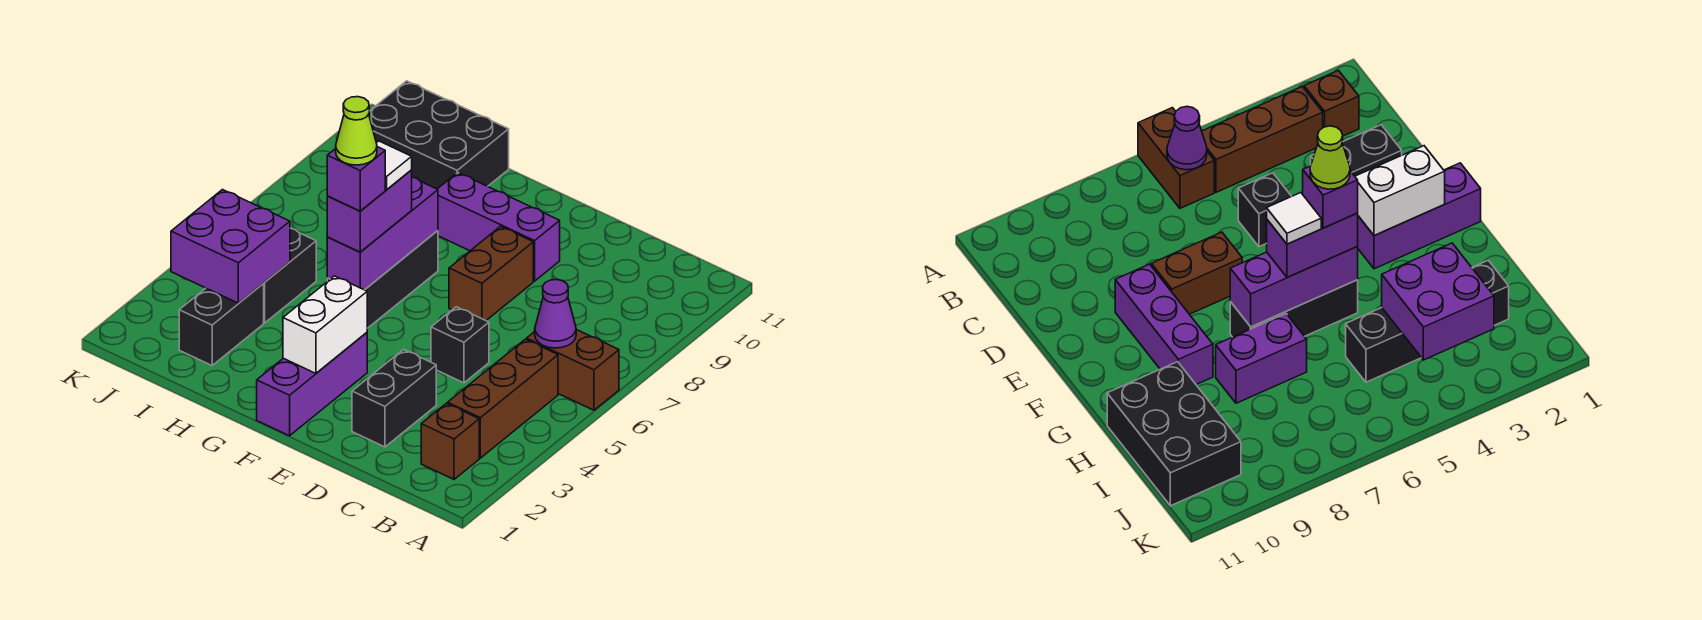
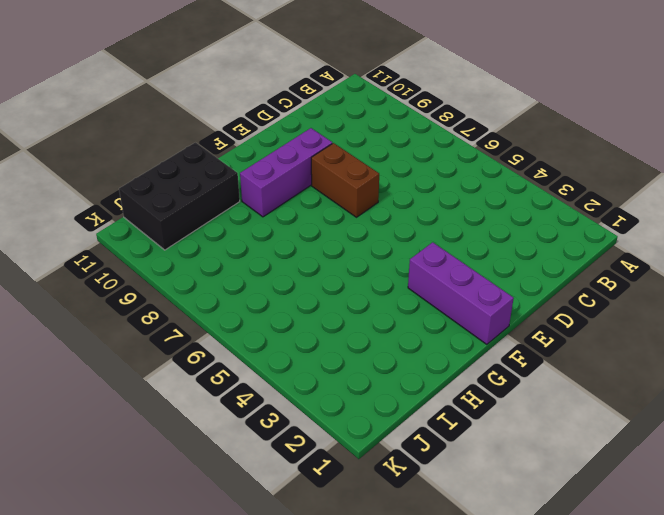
none -> brown brick A6:B6 level 1
none -> brown brick B2 level 1
none -> brown brick B3:B5 level 1

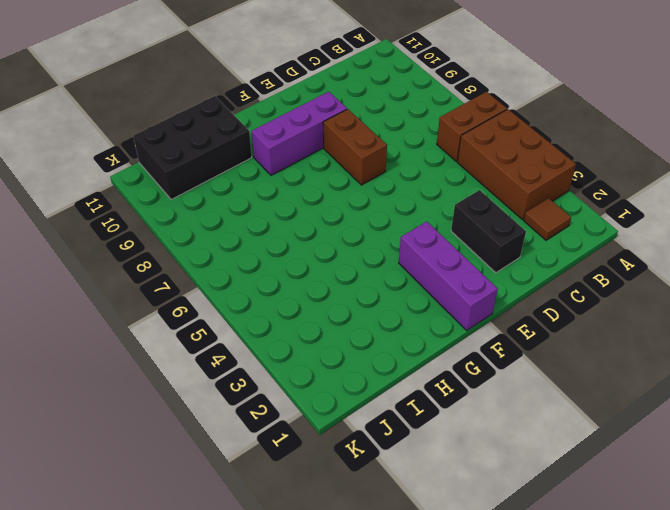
brown brick A3:B5 level 1 -> brown brick B3:B5 level 1
brown tile B2 level 1 -> brown brick B2 level 1
none -> black brick D5 level 1
none -> black brick G5:G7 level 1
none -> purple brick H7:H8 level 1

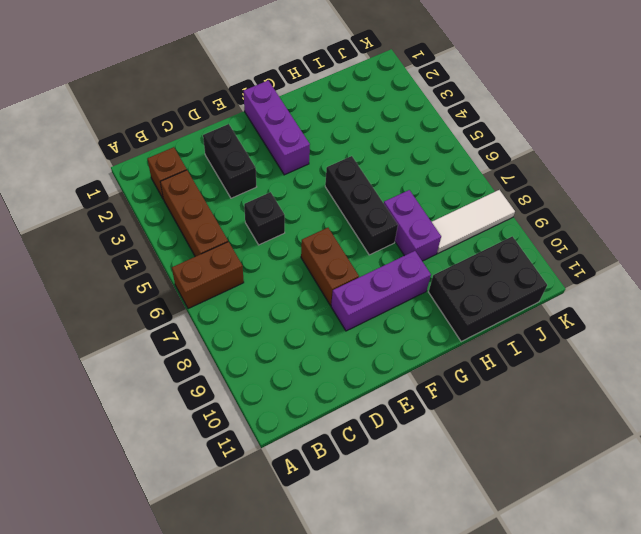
white tile I8:K8 level 1 -> none
none -> black brick I2:I3 level 1
none -> black brick I4:I5 level 1
none -> purple cone B6 level 2

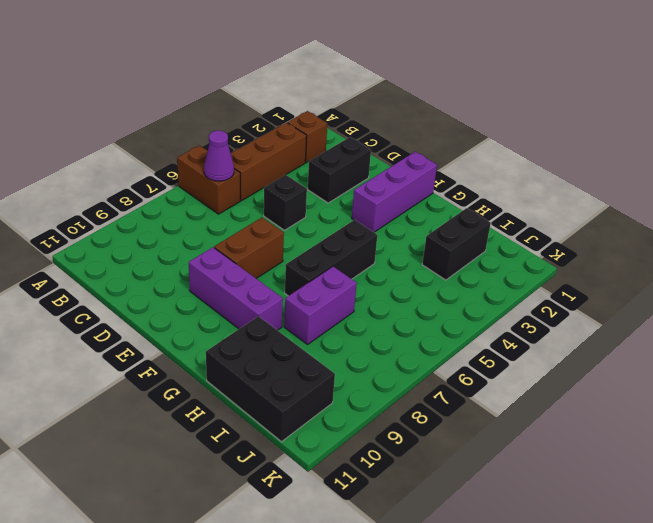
none -> black brick I4:I5 level 1
none -> white brick F2:F3 level 2
none -> purple brick G5:G7 level 2

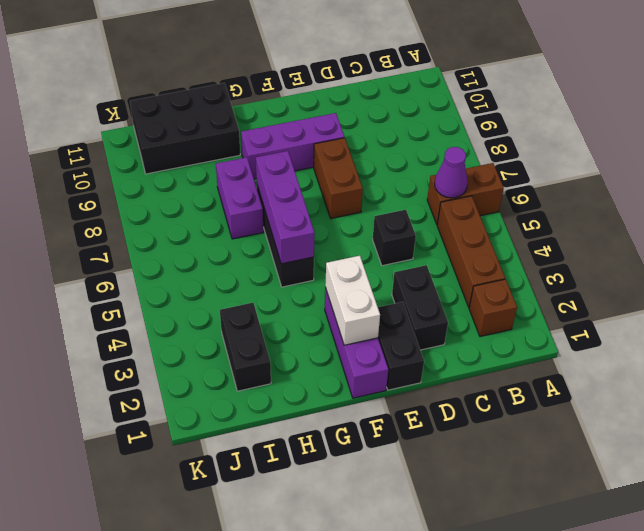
black brick E1:E2 level 1 -> black brick I4:I5 level 1
none -> purple brick I3:J4 level 2
none -> purple brick G5:G6 level 3
none -> purple brick G5 level 4

